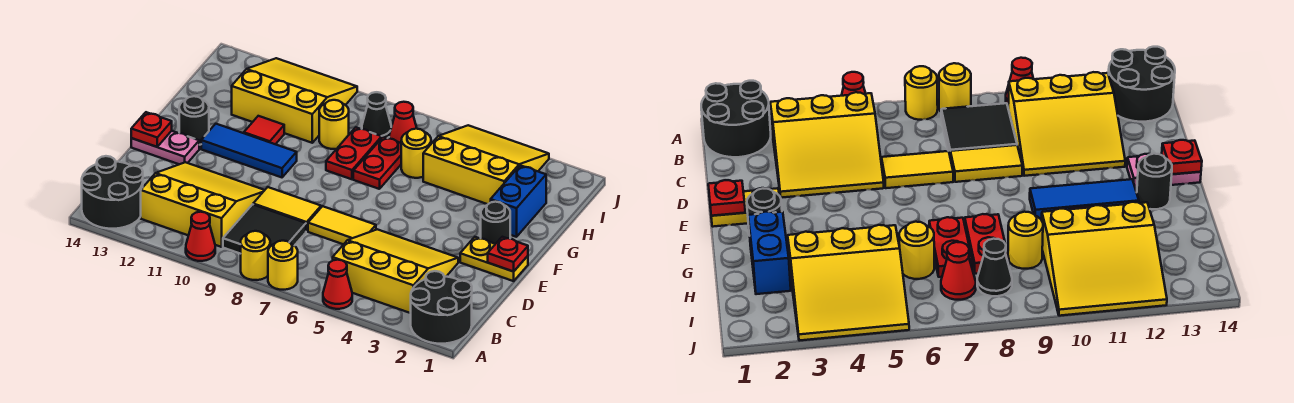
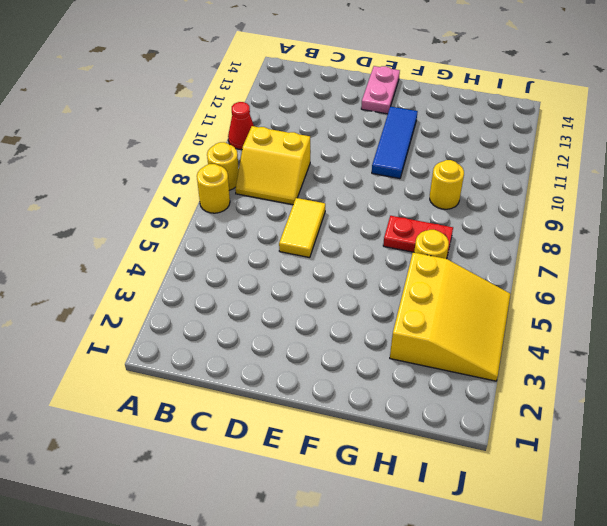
yellow slope B8:C9 level 1 top 9 -> black tile B8:C9 level 1
none -> black round brick A1:B2 level 1
none -> red cone A5 level 1
none -> black round brick A13:B14 level 1

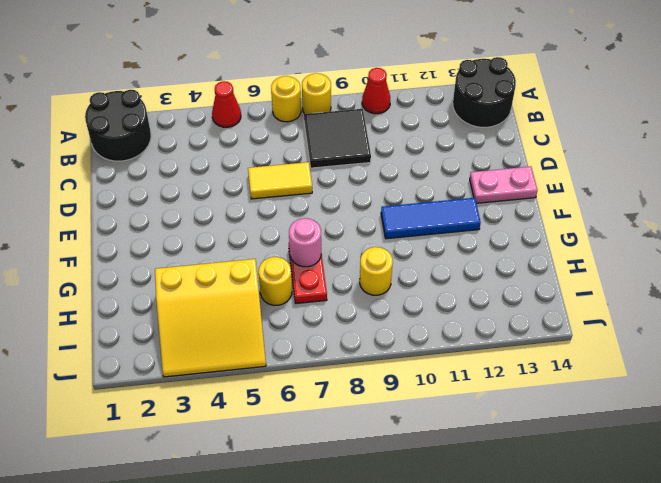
pink round brick G7 level 2 -> none
none -> yellow slope B3:D5 level 1 top B
none -> yellow slope B10:D12 level 1 top B
none -> yellow tile D8:D9 level 1

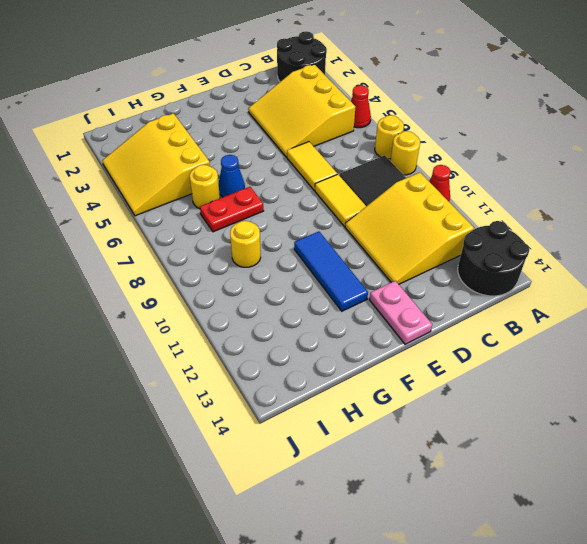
blue cone G6 level 1 -> none
none -> yellow plate E1:E2 level 1
none -> black round brick F2 level 1
none -> black round brick F13 level 1

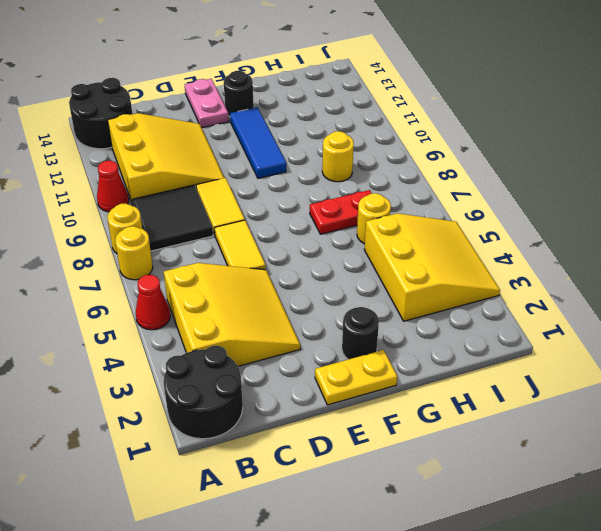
yellow plate E1:F1 level 1 -> yellow plate E1:E2 level 1
none -> blue brick G2:H2 level 1
none -> red plate G8:H8 level 1
none -> red tile G11 level 1

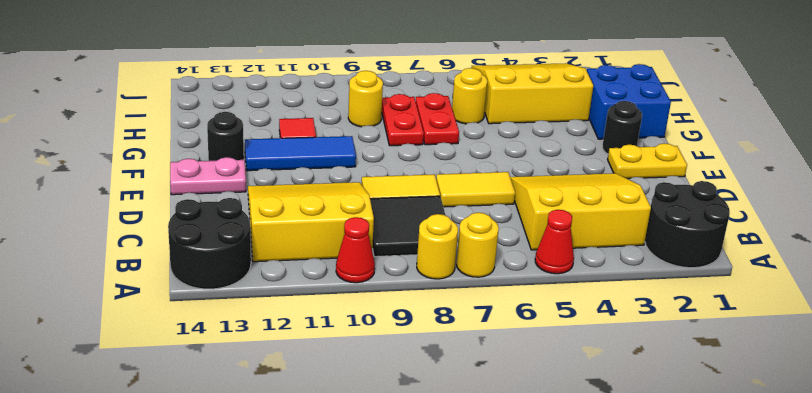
blue brick G1:H2 level 1 -> blue brick G2:H2 level 1
none -> yellow slope H10:J12 level 1 top H
none -> red cone I7 level 1
none -> black cone I8 level 1

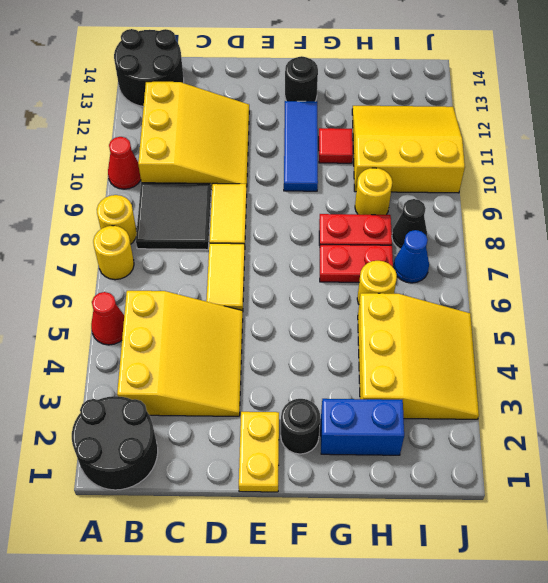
yellow slope H10:J12 level 1 top 10 -> yellow slope H10:J12 level 1 top H
blue cone I7 level 1 -> red cone I7 level 1
none -> pink plate E13:E14 level 1
none -> red plate E1 level 2
none -> red plate E14 level 2

